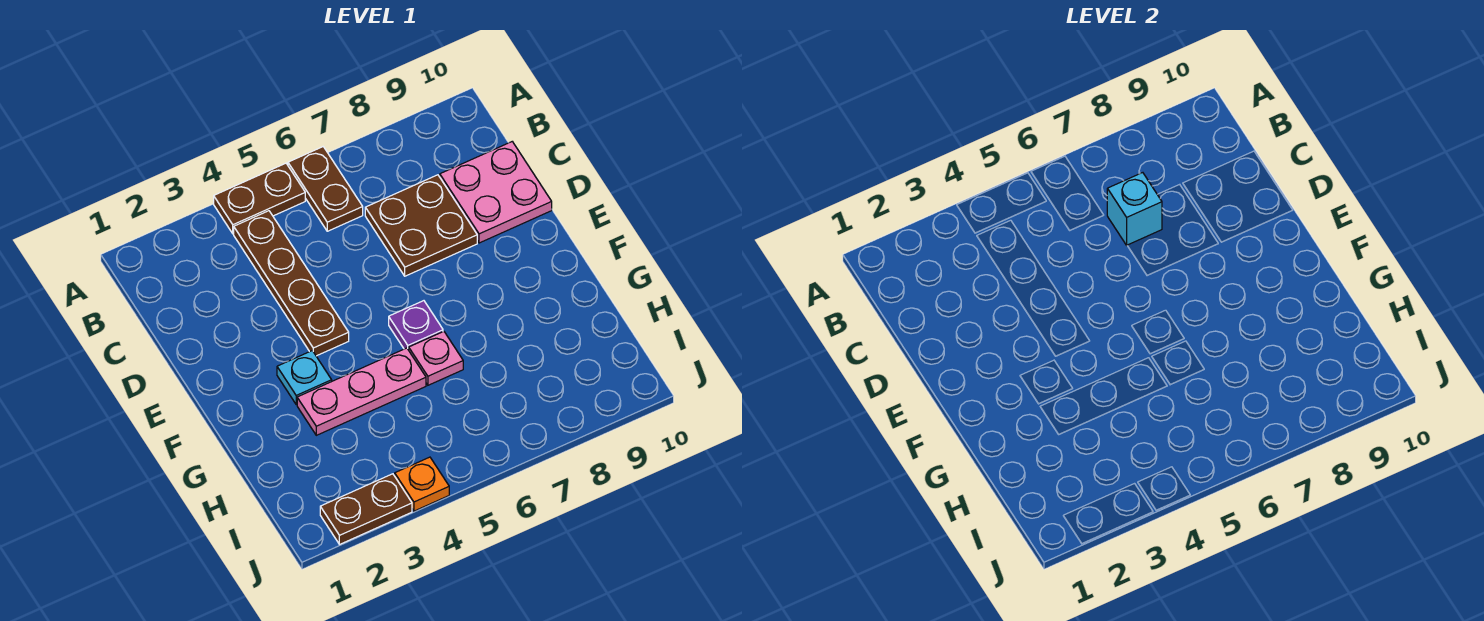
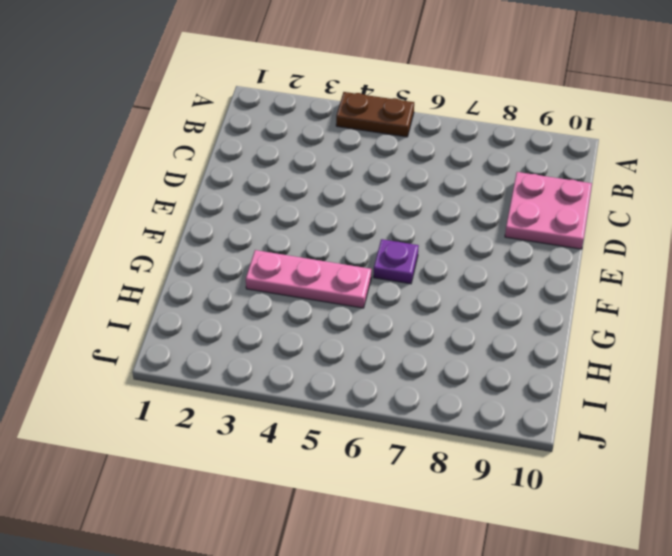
none -> brown plate A6:B6 level 1
none -> brown plate B4:E4 level 1
none -> brown plate C7:D8 level 1

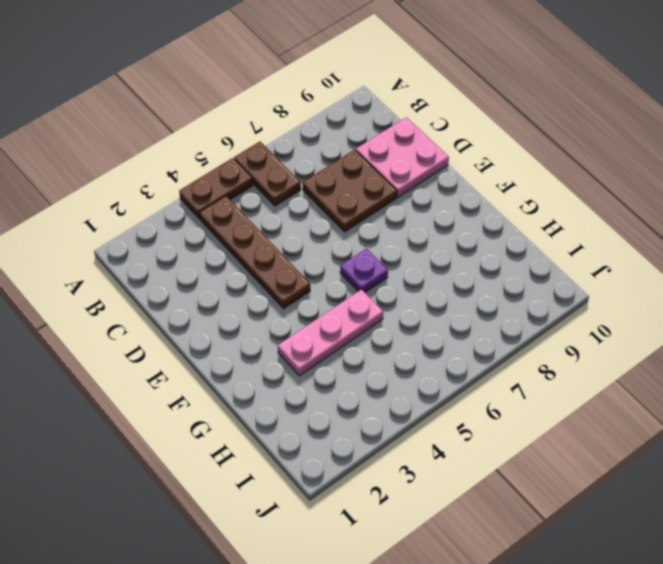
none -> cyan plate F3 level 1
none -> pink plate G6 level 1
none -> brown plate J2:J3 level 1

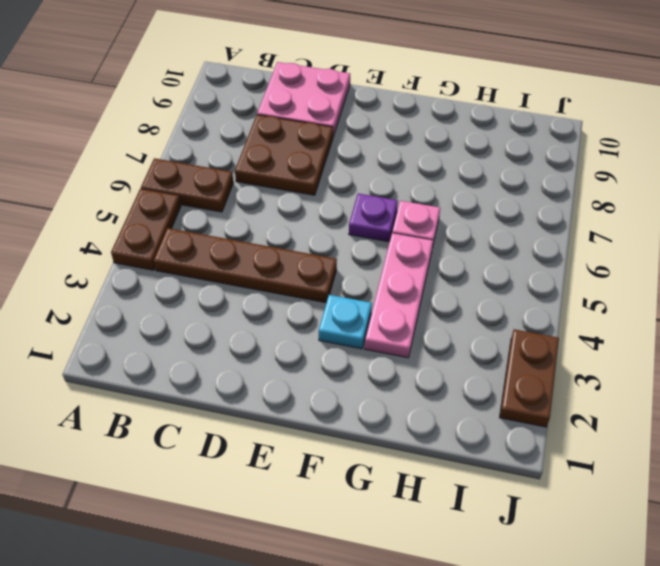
none -> orange plate J4 level 1
none -> cyan brick C7 level 2

